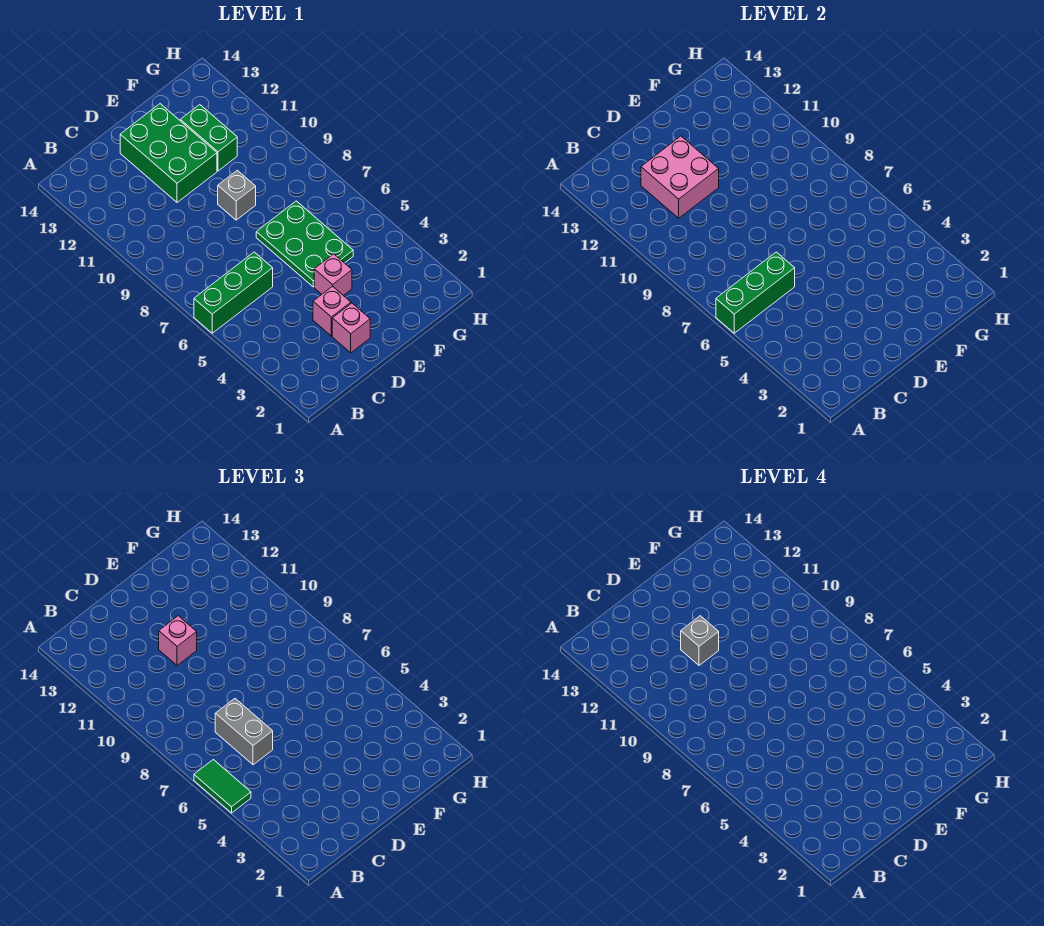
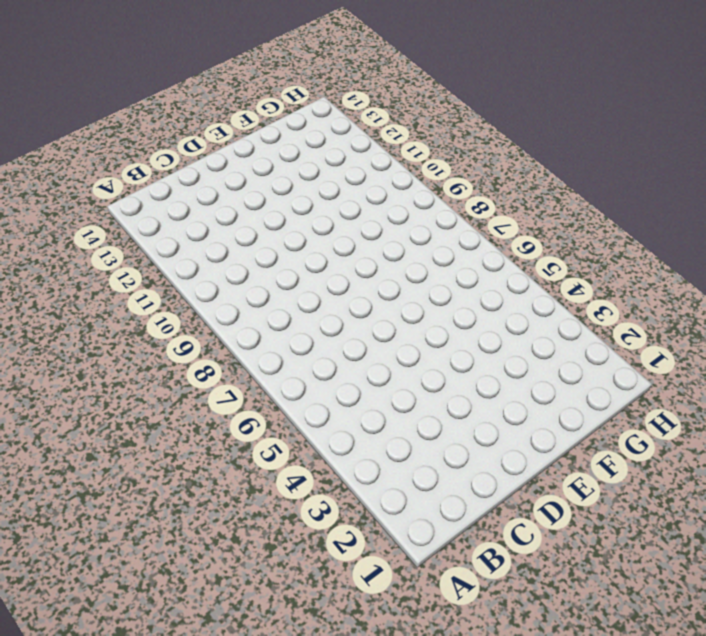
none -> green brick A6:C6 level 1
none -> pink brick D2 level 1
none -> pink brick D3 level 1

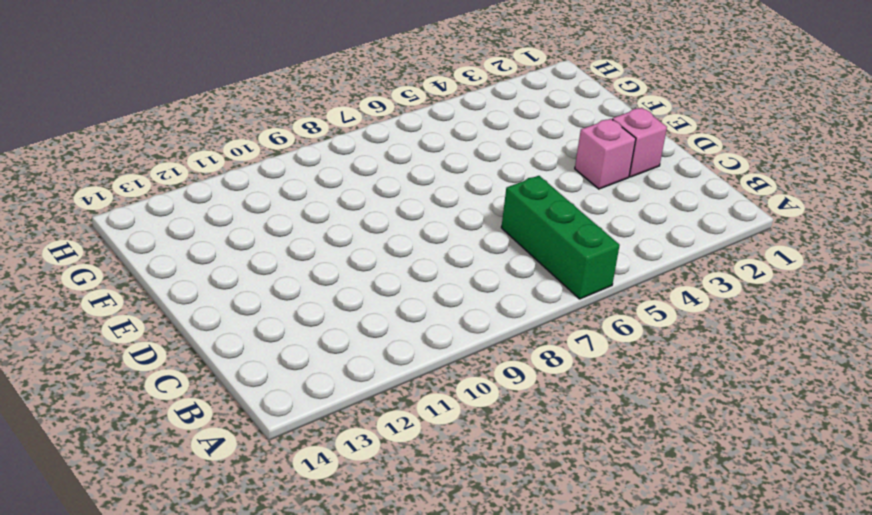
none -> green brick D11:E13 level 1
none -> pink brick E4 level 1
none -> green plate E5:F7 level 1

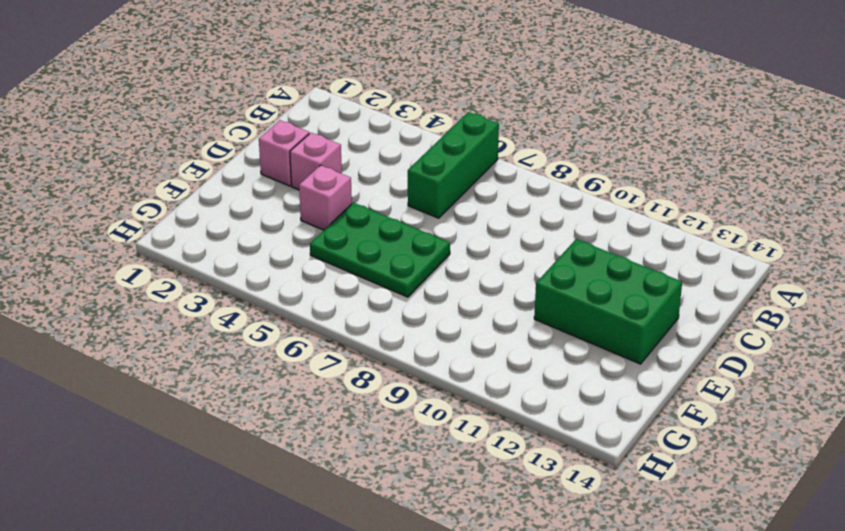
none -> grey brick E9 level 1
none -> green brick F11:F12 level 1
none -> green brick A6:C6 level 2

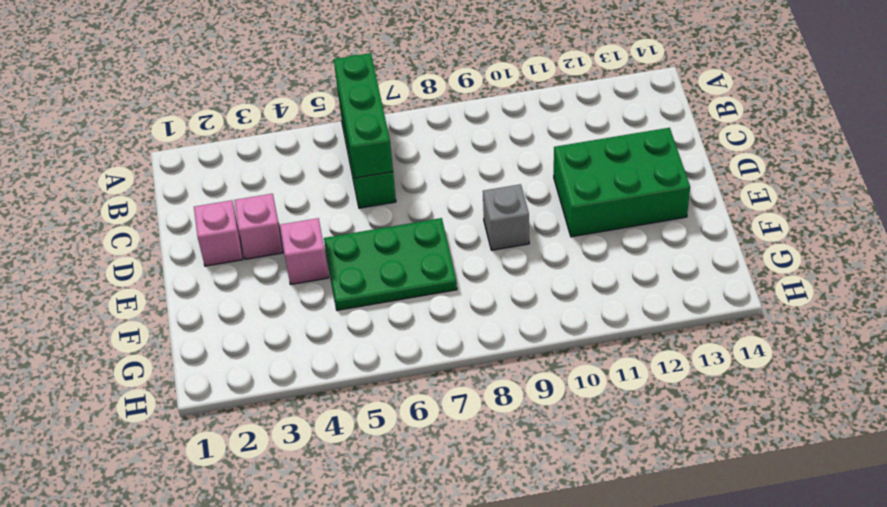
none -> green brick F11:F12 level 1
none -> pink brick C11:D12 level 2
none -> green tile A5:A6 level 3

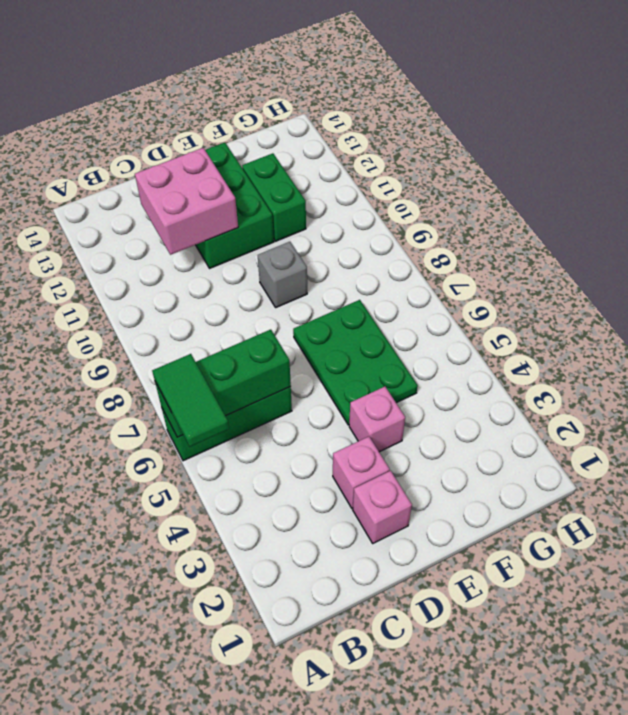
none -> grey brick C6:C7 level 3
none -> pink brick D11 level 3
none -> grey brick D11 level 4

